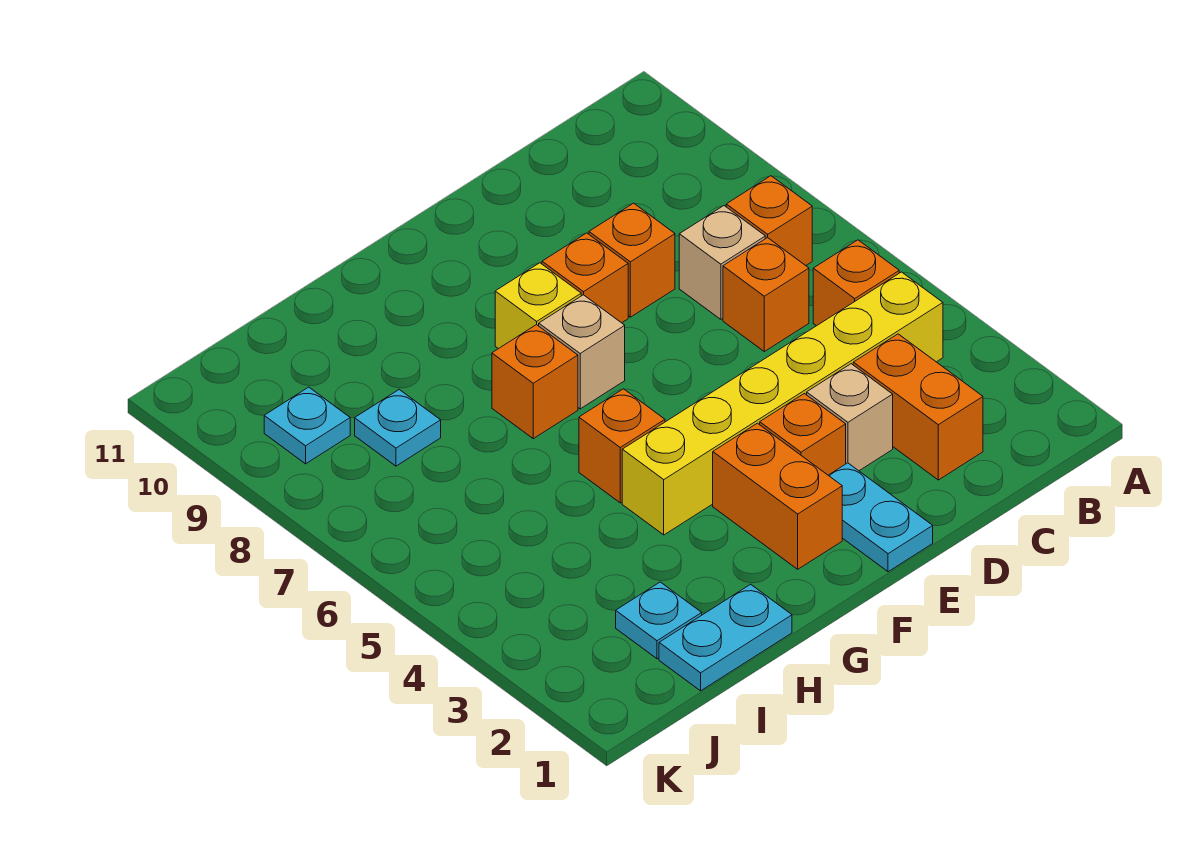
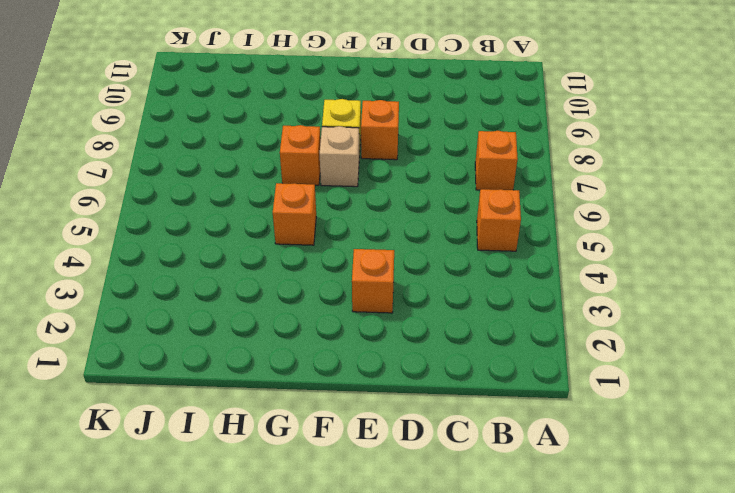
none -> yellow brick B4:G4 level 1
none -> orange brick C2:C3 level 1
none -> orange brick C6 level 1

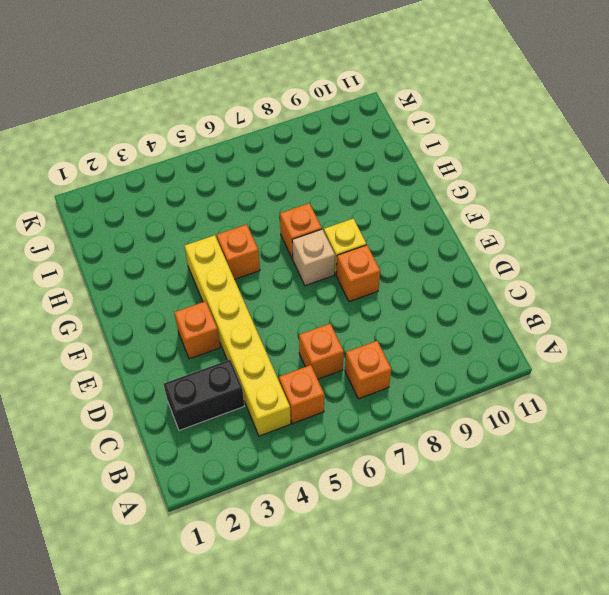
black brick C2:C3 level 1 -> orange brick C2:C3 level 1
none -> tan brick C7 level 1
none -> tan brick D3 level 1
none -> orange brick D8 level 1

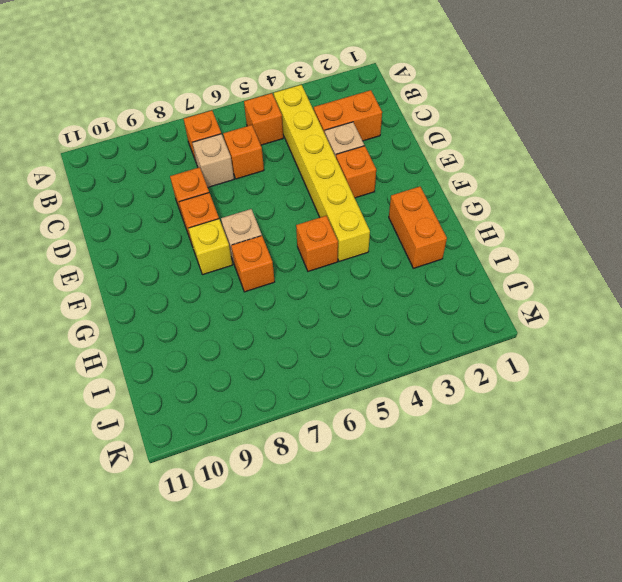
orange brick G2:H2 level 1 -> orange brick F2:F3 level 1
none -> cyan plate E1:E2 level 1
none -> cyan plate H1:I1 level 1
none -> cyan plate I2 level 1

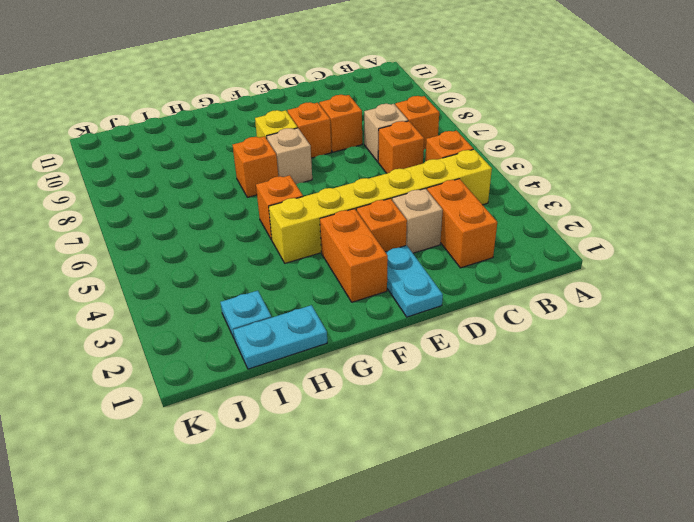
none -> cyan plate I8 level 1
none -> cyan plate J9 level 1

